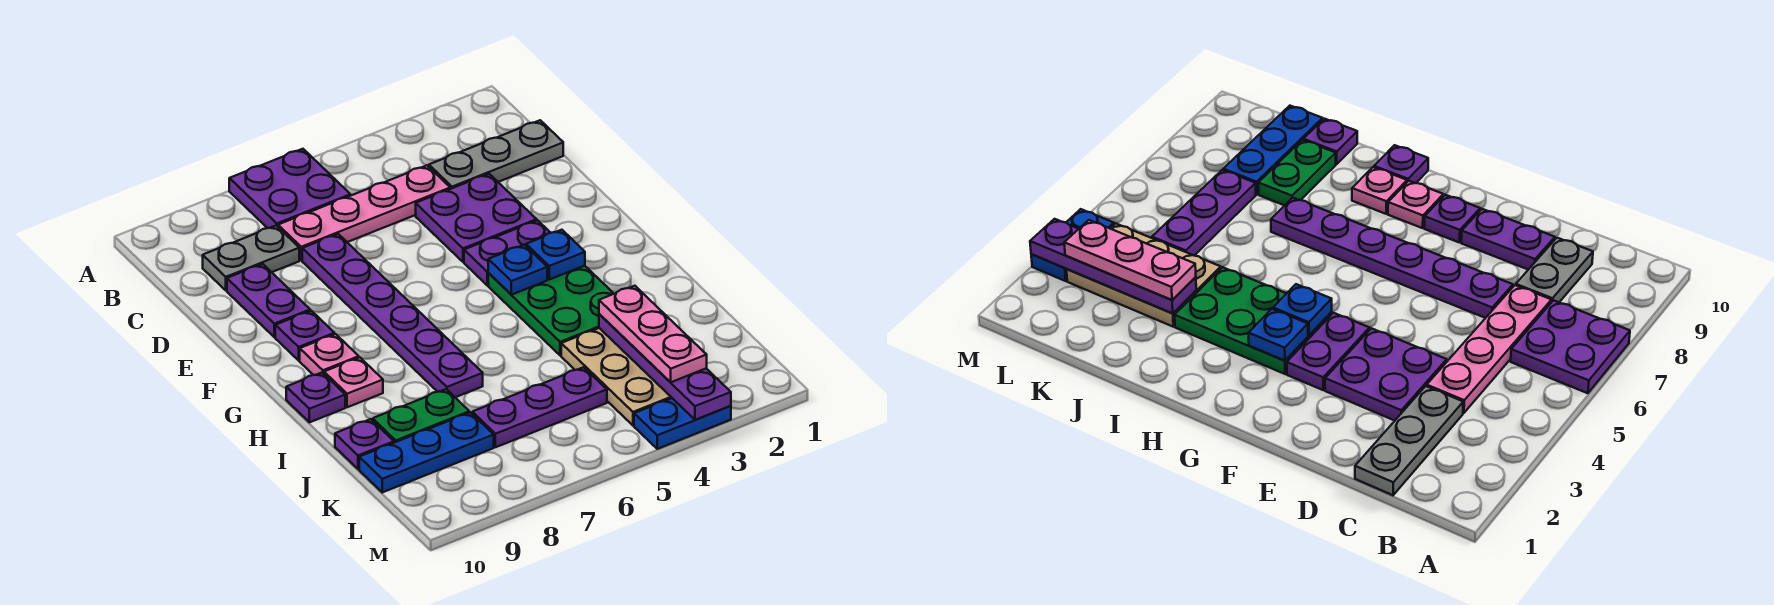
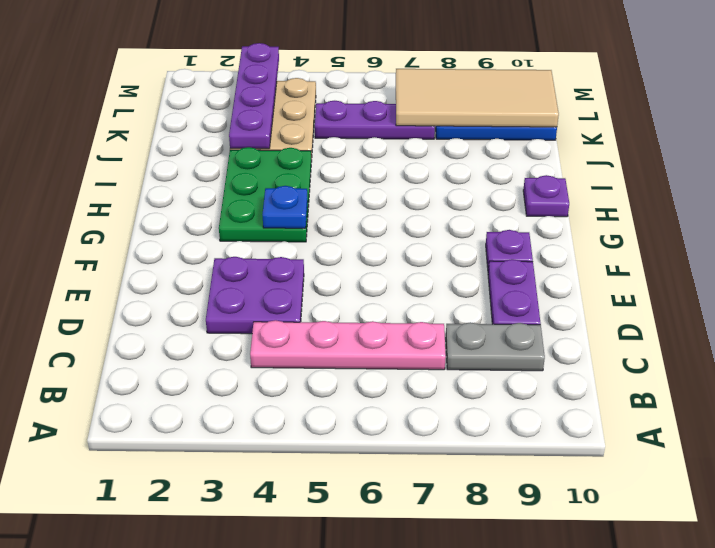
tan tile K7:L10 level 2 -> none
none -> purple plate A6:B7 level 1
none -> grey plate C1:C3 level 1
none -> purple plate D7:I7 level 1

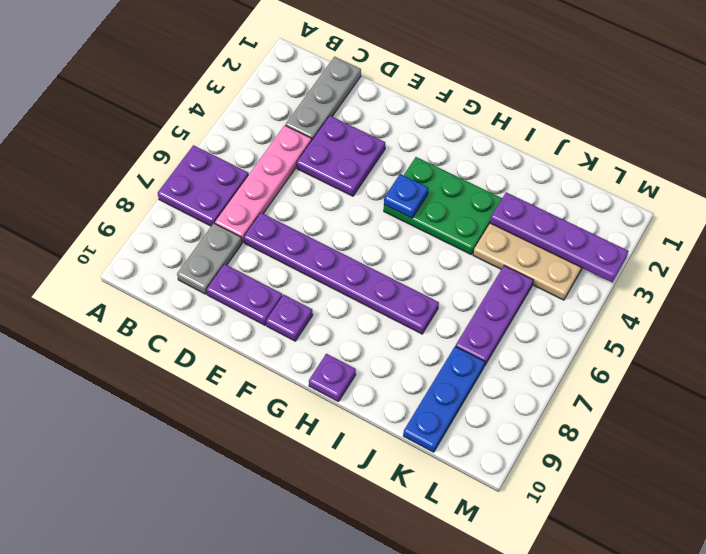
none -> purple plate F3:F4 level 1
none -> pink plate G9 level 1
none -> pink plate H9 level 1

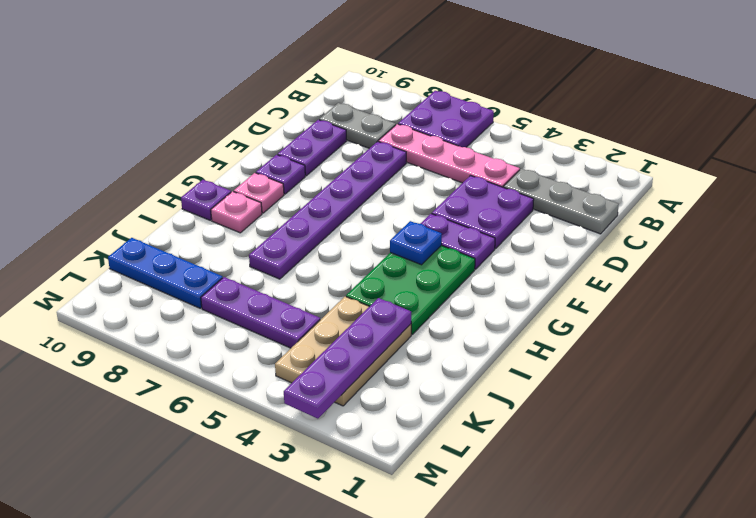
none -> green plate J8:J9 level 1
none -> purple plate J10 level 1
none -> blue plate M3:M4 level 1

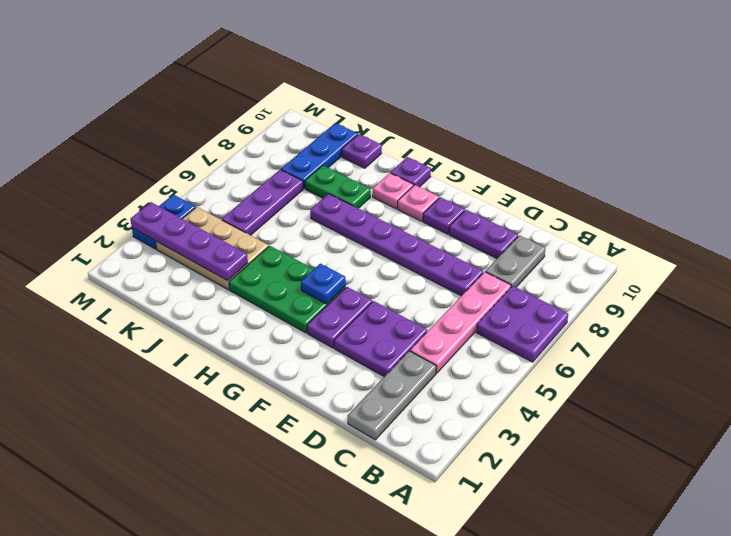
green plate I8:J8 level 1 -> green plate J8:J9 level 1
none -> blue plate G3 level 2
none -> pink plate J3:L3 level 3

